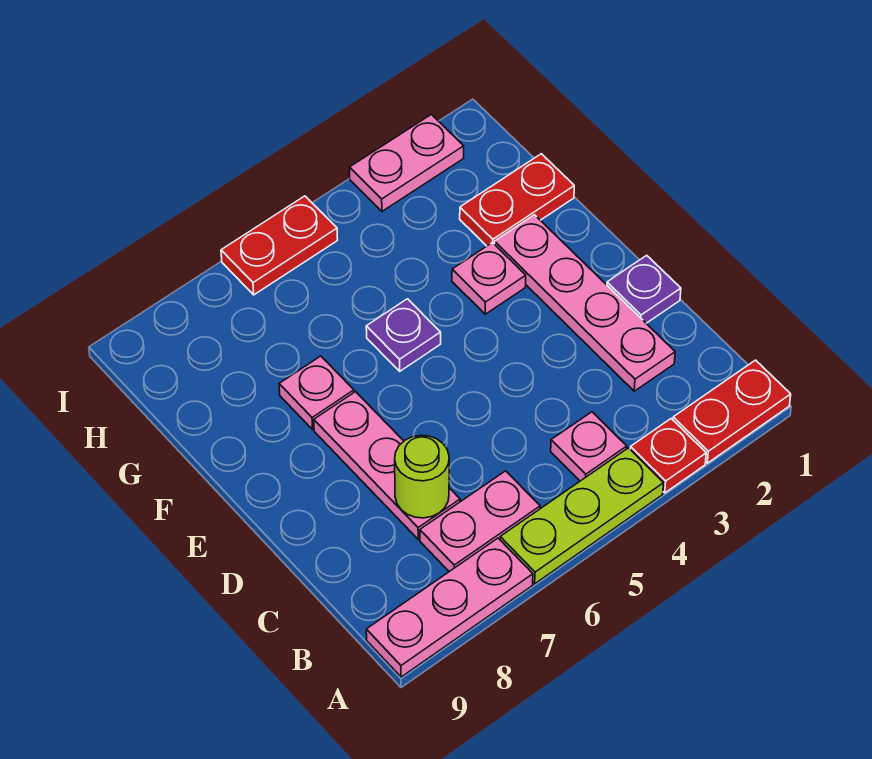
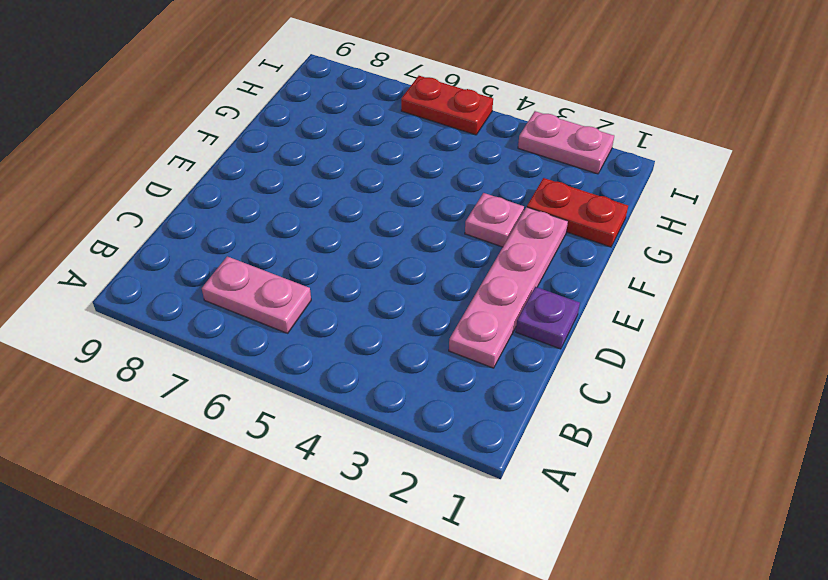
none -> red plate A1:A2 level 1
none -> red plate A3 level 1
none -> lime plate A4:A6 level 1

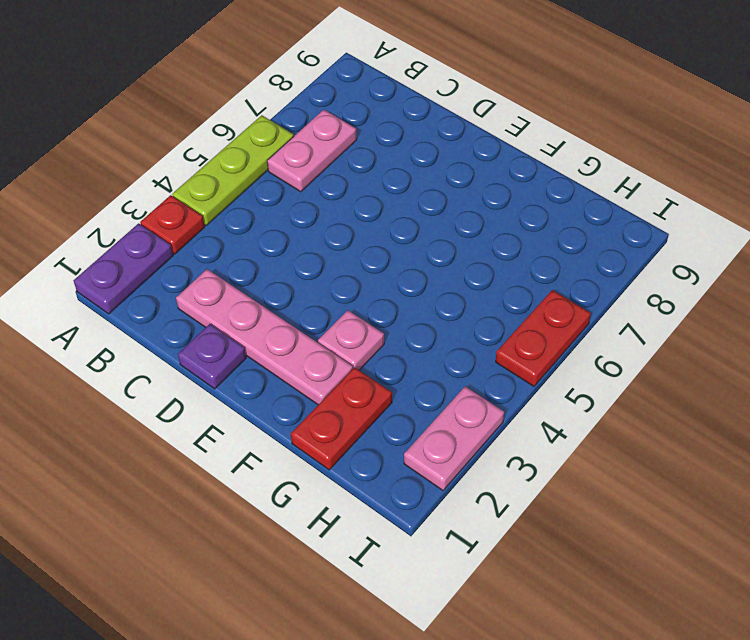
purple plate A1:A2 level 1 -> red plate A1:A2 level 1
none -> pink plate A7:A9 level 1
none -> pink plate B4 level 1
none -> pink plate C7:E7 level 1

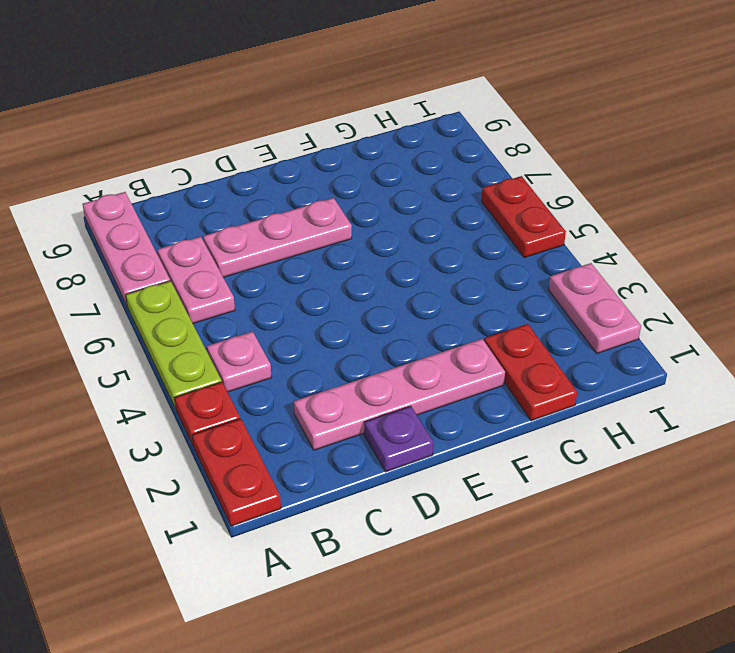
none -> pink plate F3 level 1
none -> purple plate F5 level 1
none -> pink plate F7 level 1

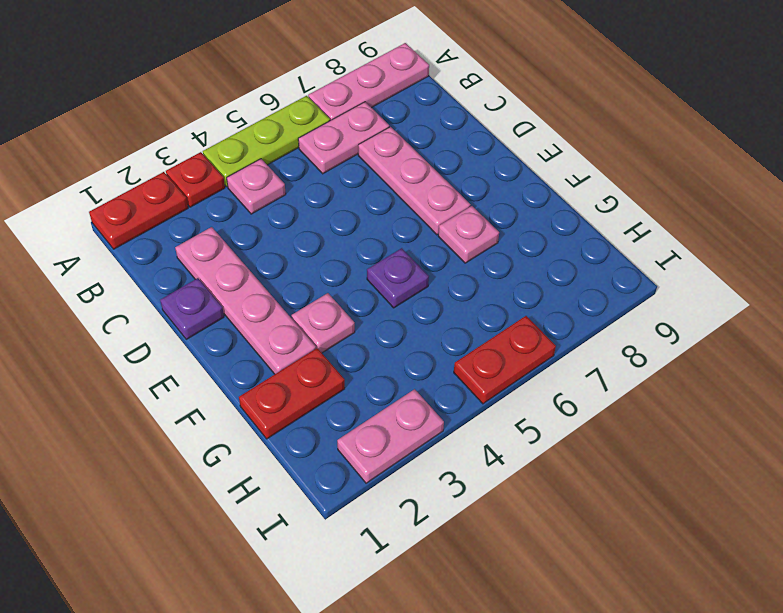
none -> lime round brick C7 level 2

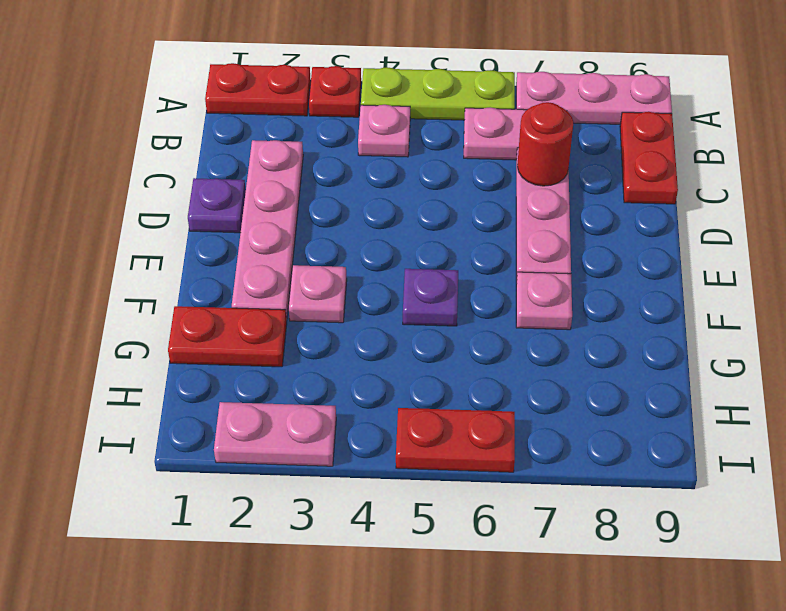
red plate B9:C9 level 1 -> none
red round brick C7 level 2 -> lime round brick C7 level 2

